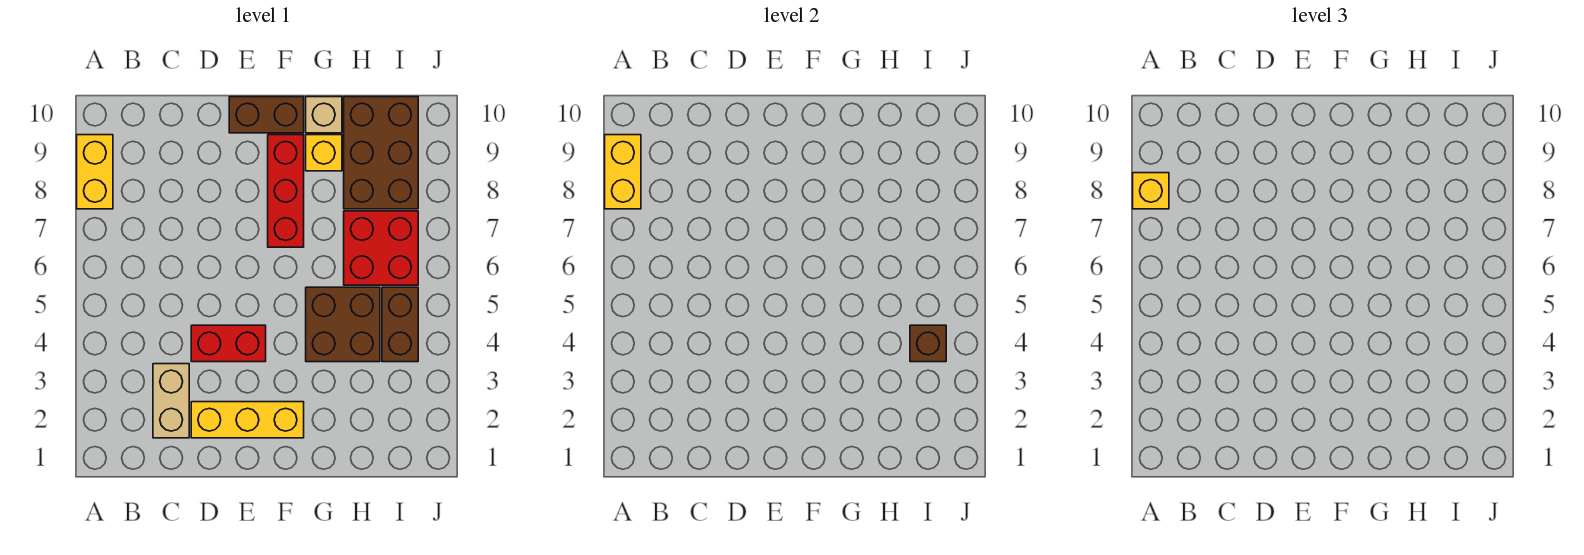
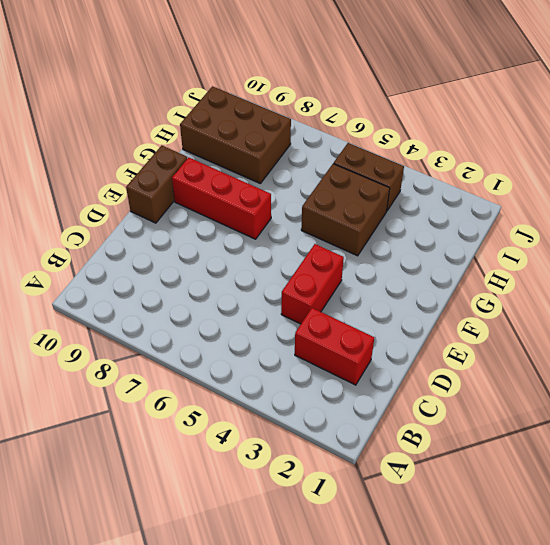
red brick C2:C3 level 1 -> tan brick C2:C3 level 1
none -> yellow brick A8:A9 level 1
none -> yellow brick D2:F2 level 1
none -> yellow brick G9 level 1

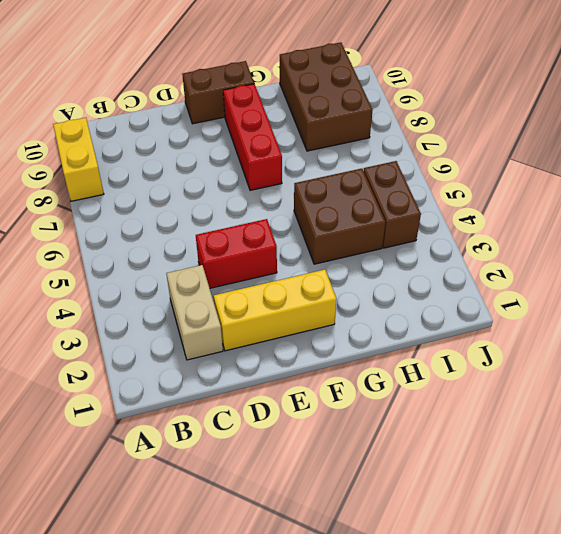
none -> yellow brick G9 level 1
none -> tan brick G10 level 1
none -> red brick H6:I7 level 1

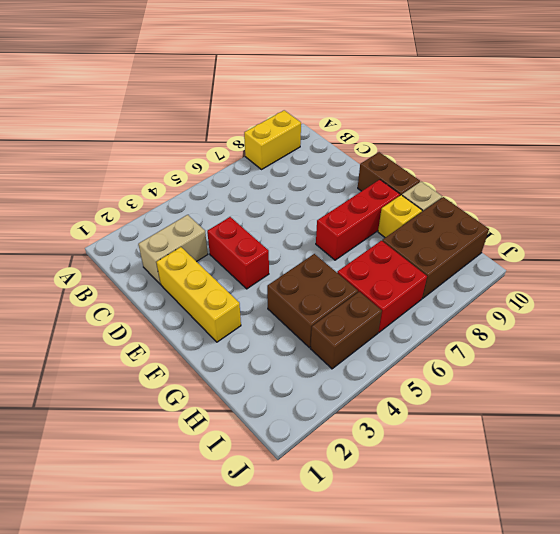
none -> yellow brick A8:A9 level 2
none -> brown brick I4 level 2
none -> yellow brick A8 level 3

